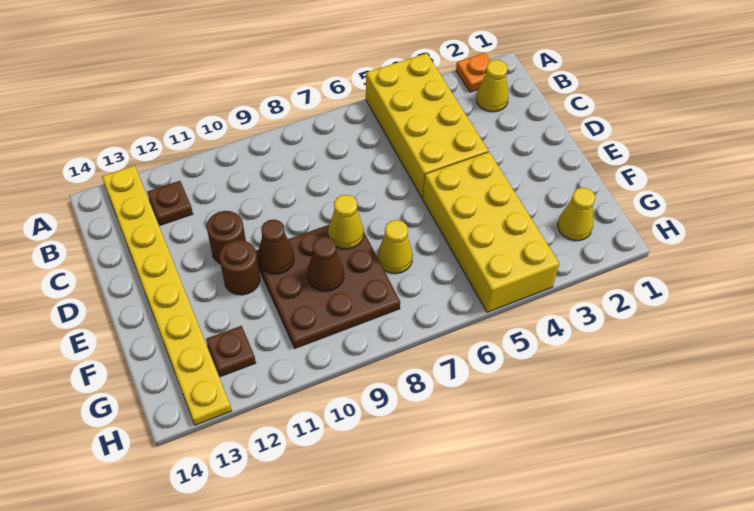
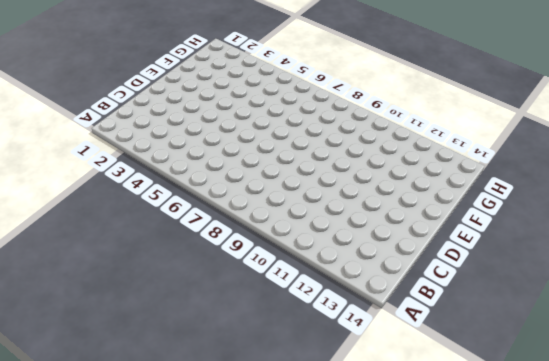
none -> orange plate A2 level 1
none -> yellow brick A4:D5 level 1
none -> yellow plate A13:H13 level 1

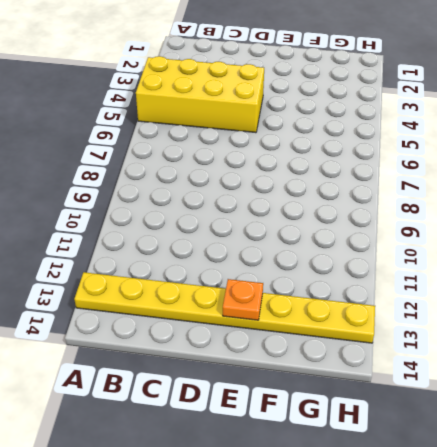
orange plate E13 level 2 -> orange plate A2 level 1
none -> yellow cone B2 level 1
none -> brown plate B12 level 1
none -> brown round brick D11 level 1

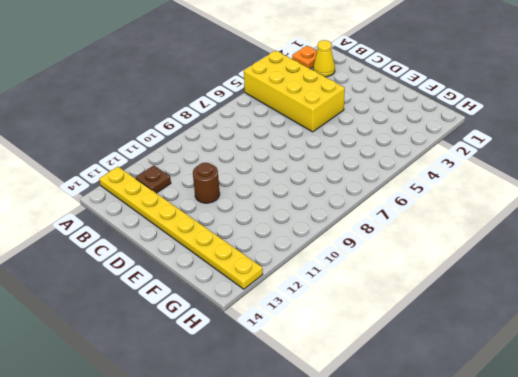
none -> yellow brick E4:H5 level 1
none -> brown plate E8:G10 level 1
none -> brown round brick E11 level 1

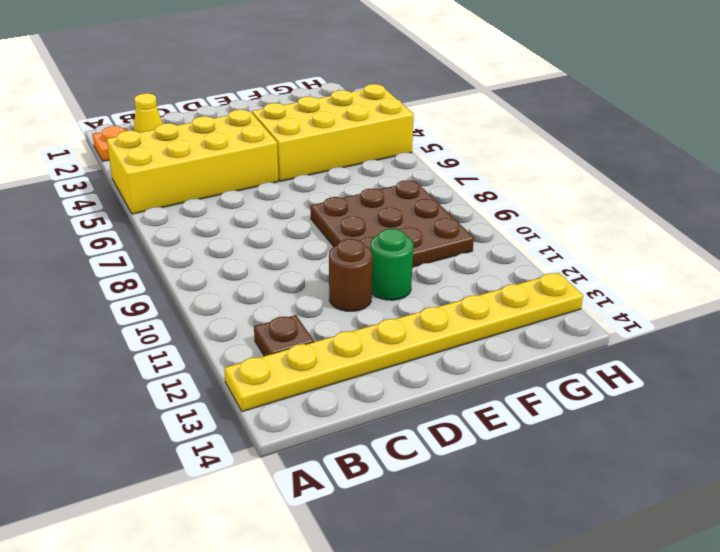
green round brick E11 level 1 -> brown round brick E11 level 1
none -> yellow cone F7 level 1
none -> yellow cone G2 level 1
none -> brown plate G12 level 1

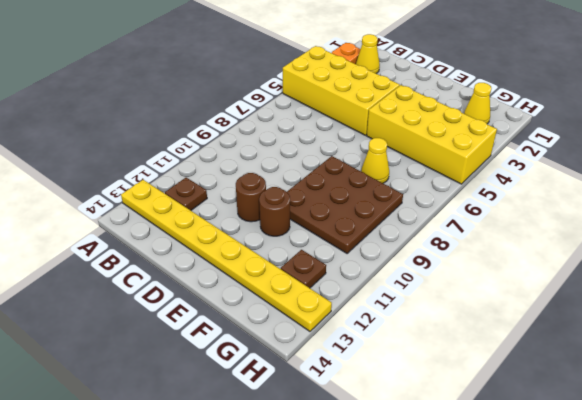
none -> yellow cone E8 level 2
none -> brown cone E10 level 2
none -> brown cone F9 level 2

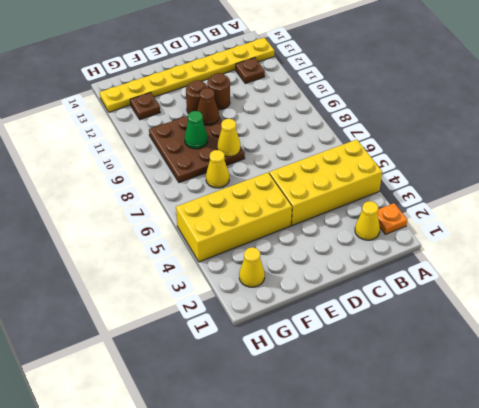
green cone F9 level 2 -> brown cone F9 level 2

